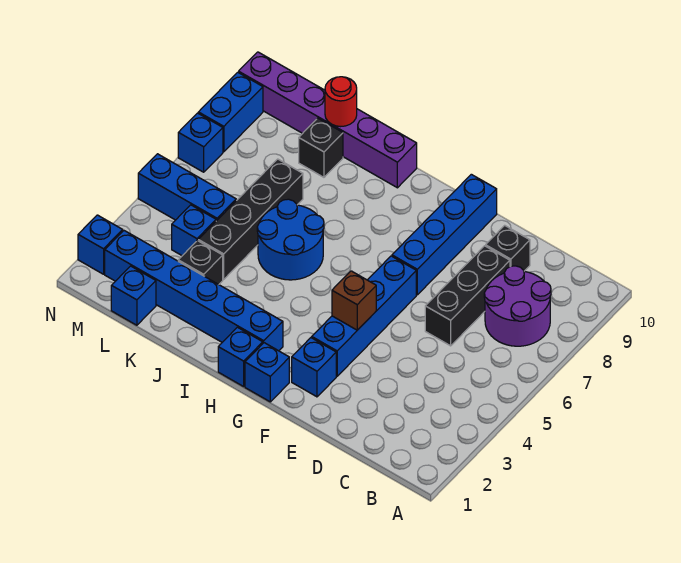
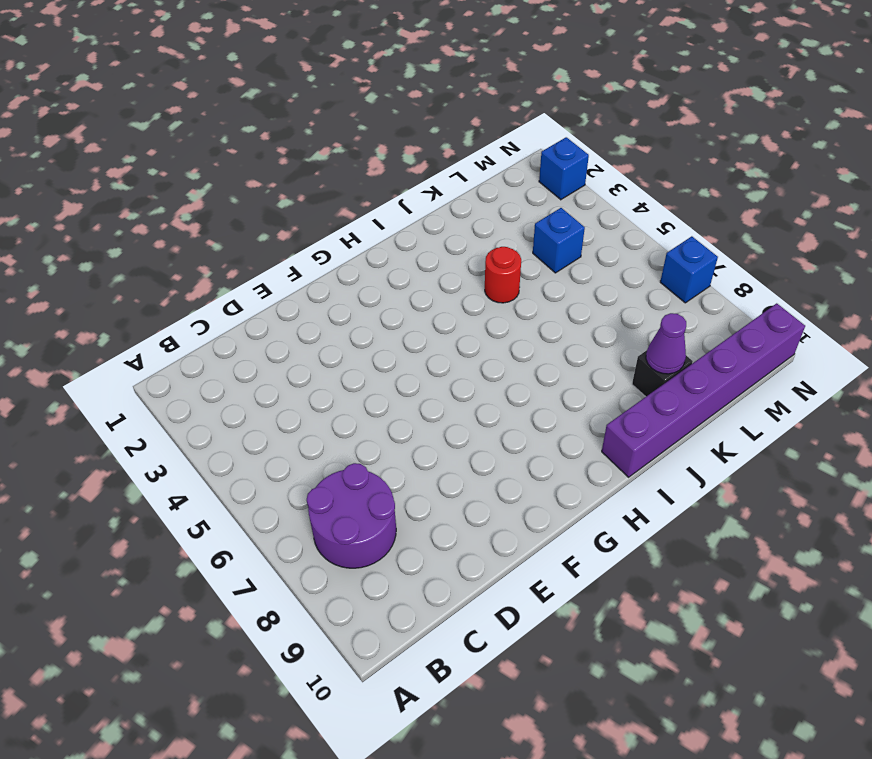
red round brick J4 level 1 -> red round brick K10 level 2
purple cone K9 level 2 -> none
none -> black brick D6:D8 level 1
none -> black brick D9 level 1
none -> blue brick F2 level 1

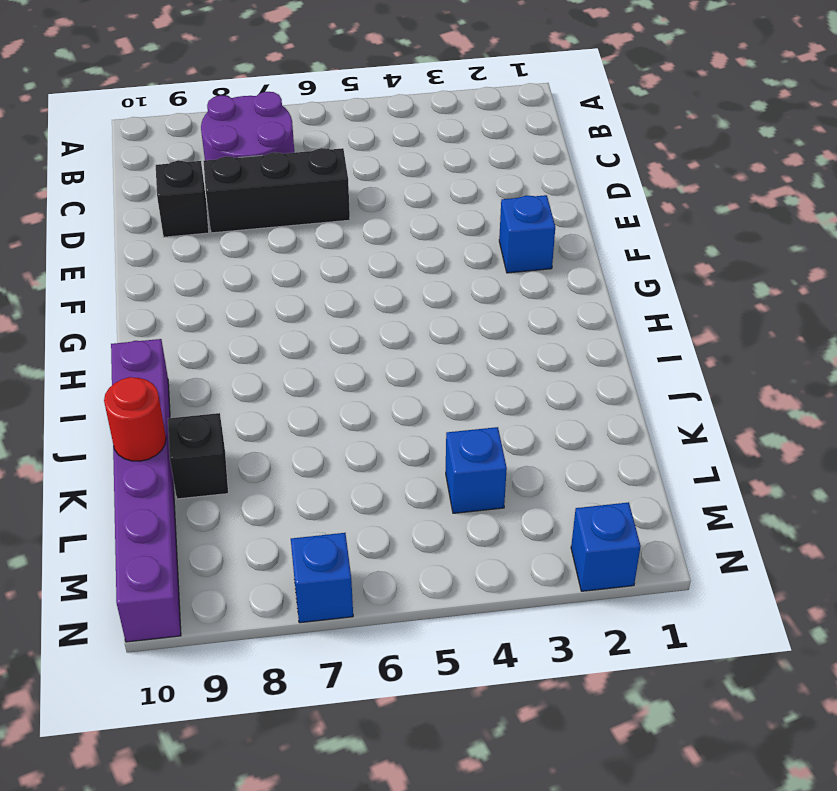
none -> blue brick F3:F6 level 1
none -> blue brick F7:F10 level 1
none -> blue brick G1 level 1

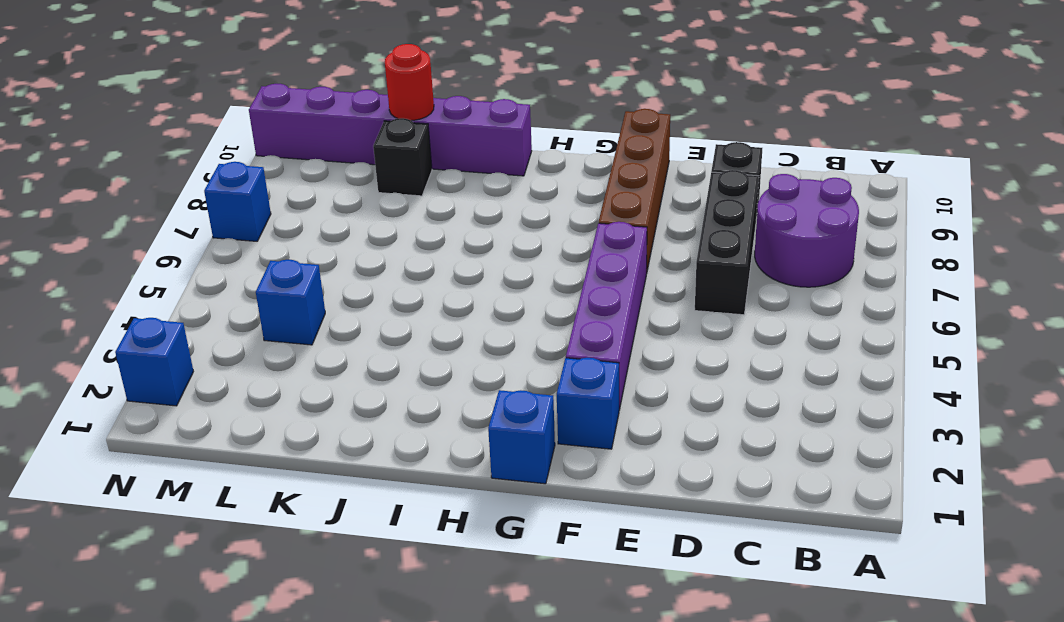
purple brick F3:F6 level 1 -> blue brick F3:F6 level 1
brown brick F7:F10 level 1 -> blue brick F7:F10 level 1
none -> blue brick H1 level 1
none -> blue brick H2:M2 level 1
none -> blue round brick I5:J6 level 1

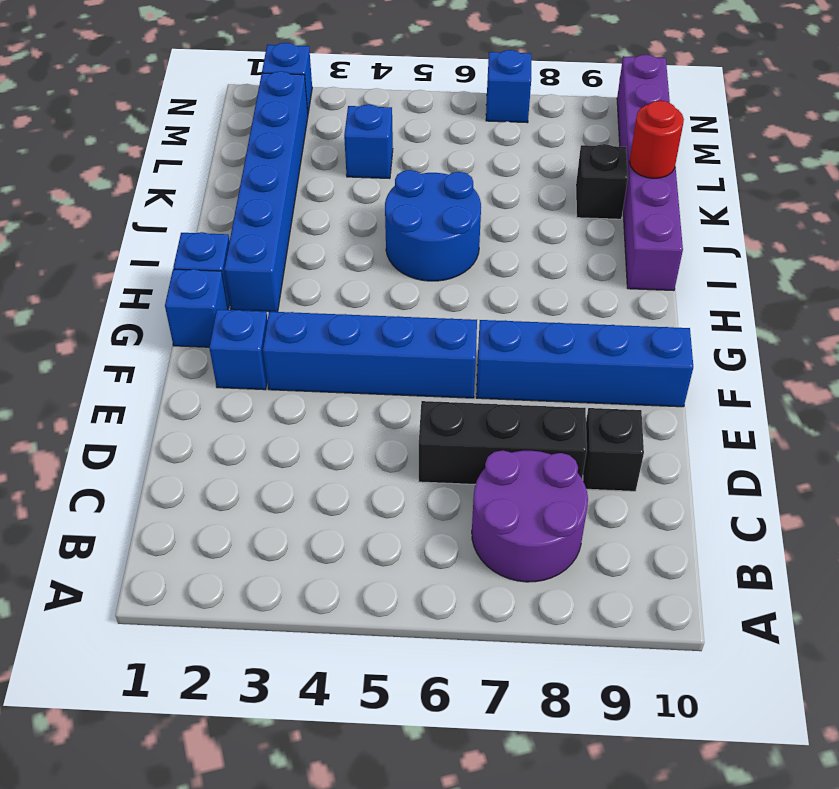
none -> black brick K3 level 1
none -> black brick K4:K7 level 1
none -> blue brick L1 level 1

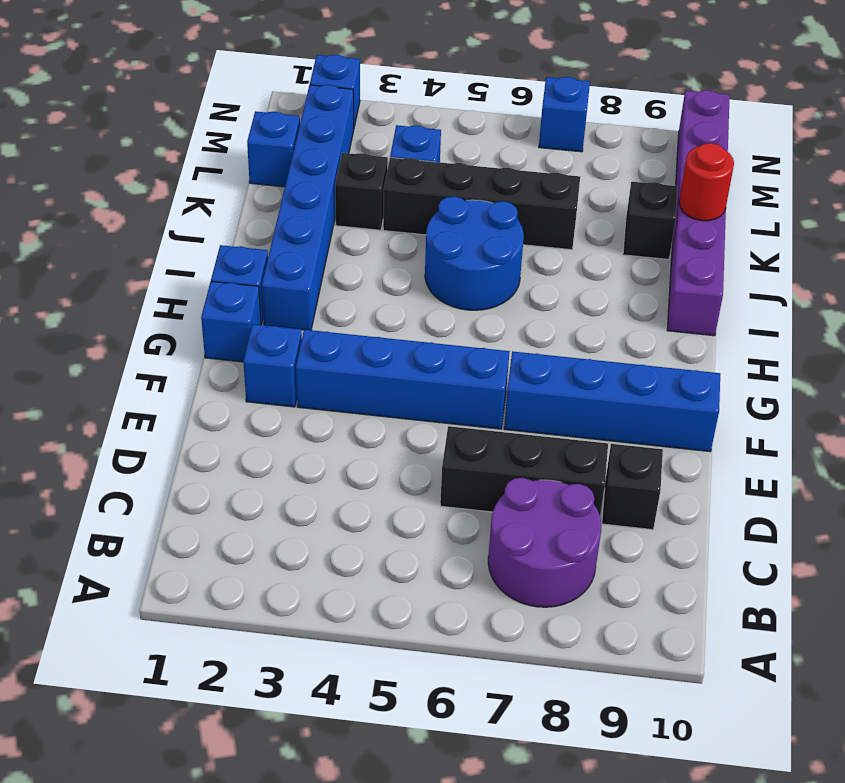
none -> blue brick L5:N5 level 1
none -> blue brick N8:N9 level 1
none -> brown brick F4 level 2

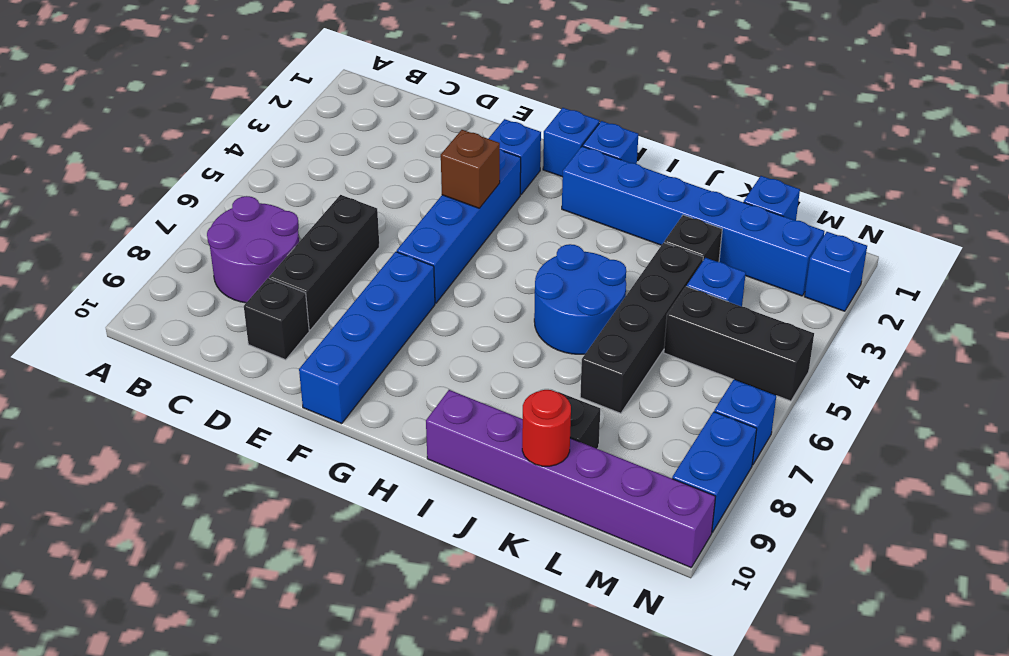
black brick L5:N5 level 1 -> blue brick L5:N5 level 1

